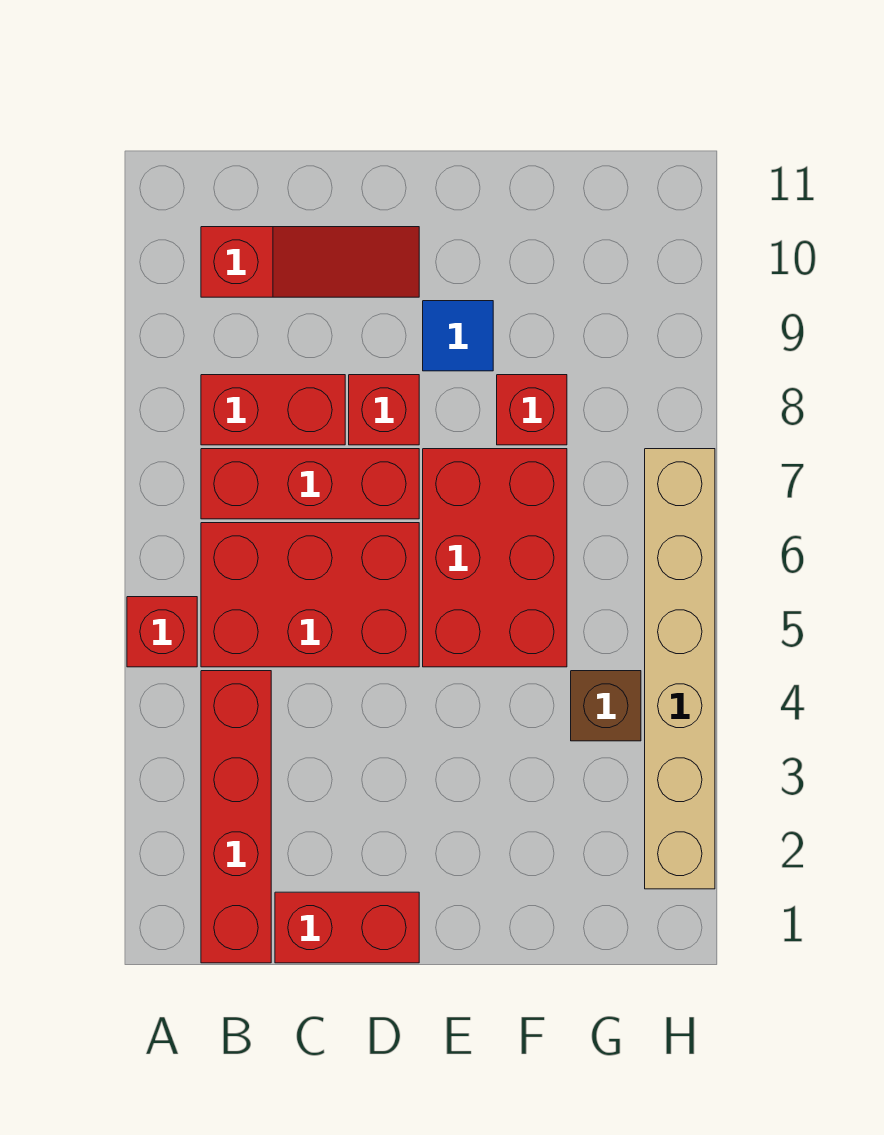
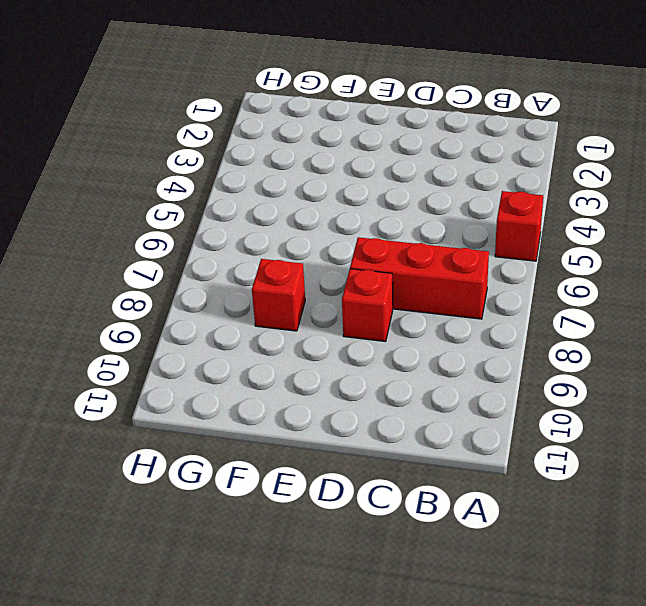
none -> red brick B1:B4 level 1
none -> red brick B5:D6 level 1
none -> red brick B8:C8 level 1

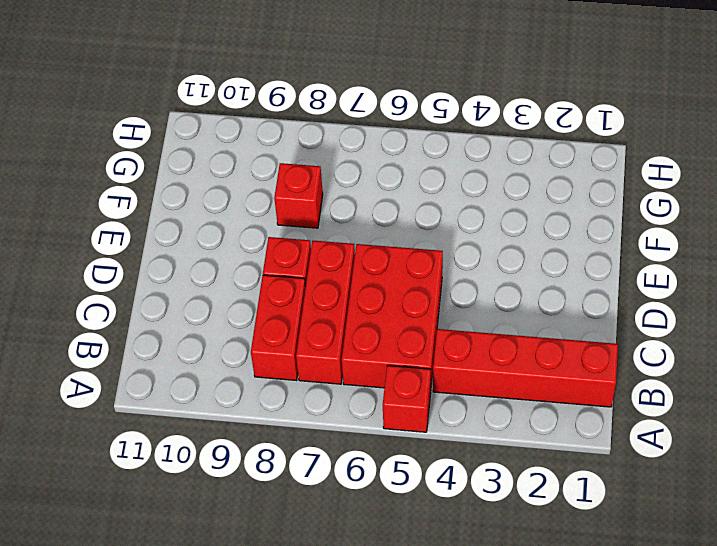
none -> red slope B10:D10 level 1 top B
none -> red brick C1:D1 level 1
none -> red brick E5:F7 level 1

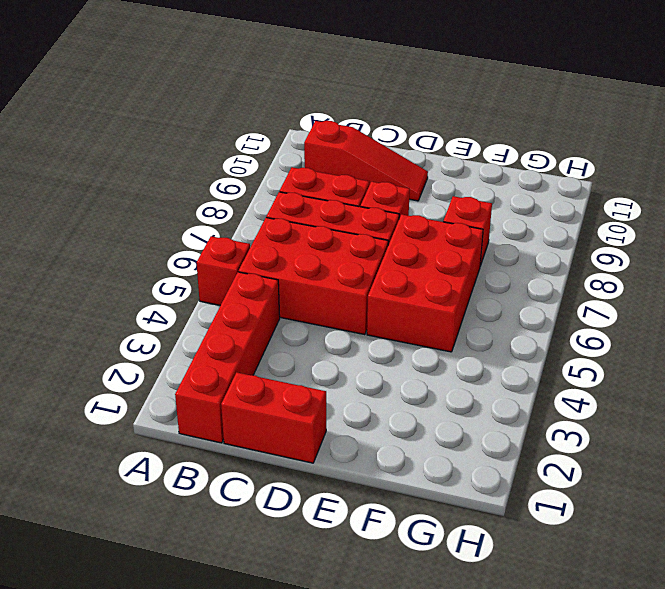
none -> blue tile E9 level 1
none -> brown brick G4 level 1
none -> tan brick H2:H7 level 1

